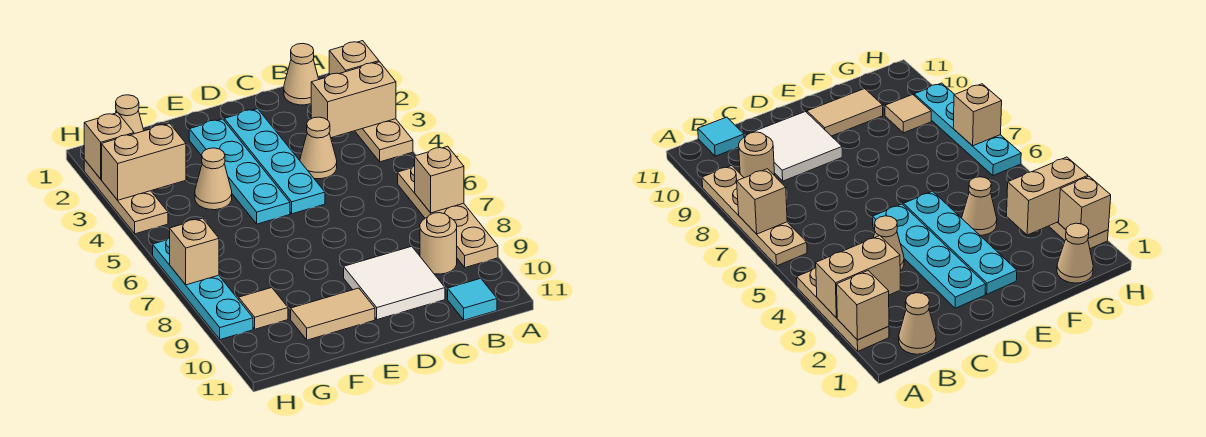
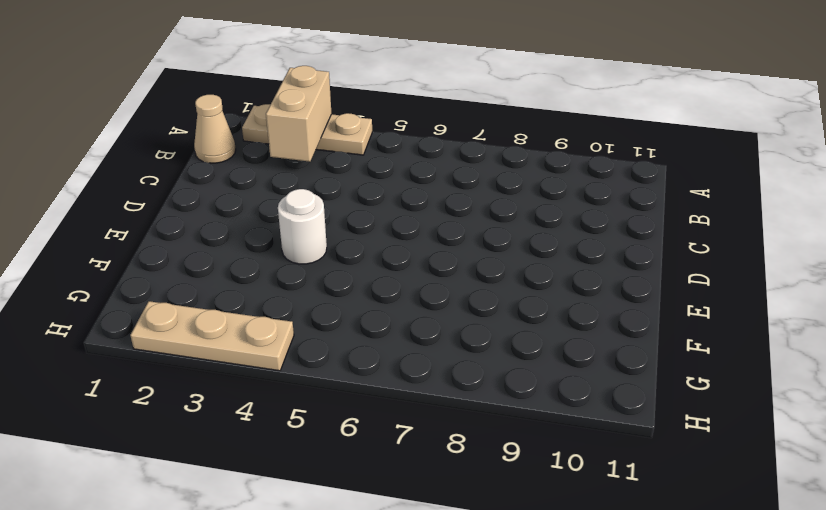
white round brick E4 level 1 -> cyan plate E2:E5 level 1
none -> tan plate A6:A9 level 1
none -> tan round brick B9 level 1
none -> cyan tile B11 level 1

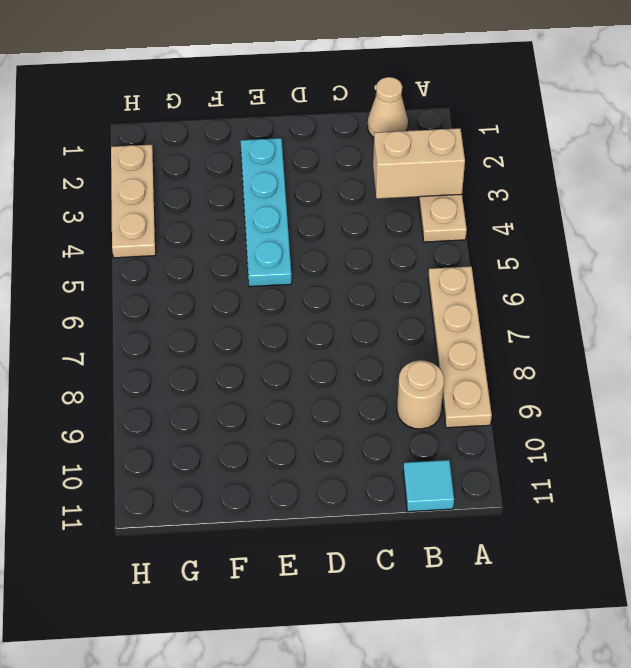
none -> tan cone C4 level 1
none -> white tile C9:D10 level 1
none -> cyan plate D2:D5 level 1

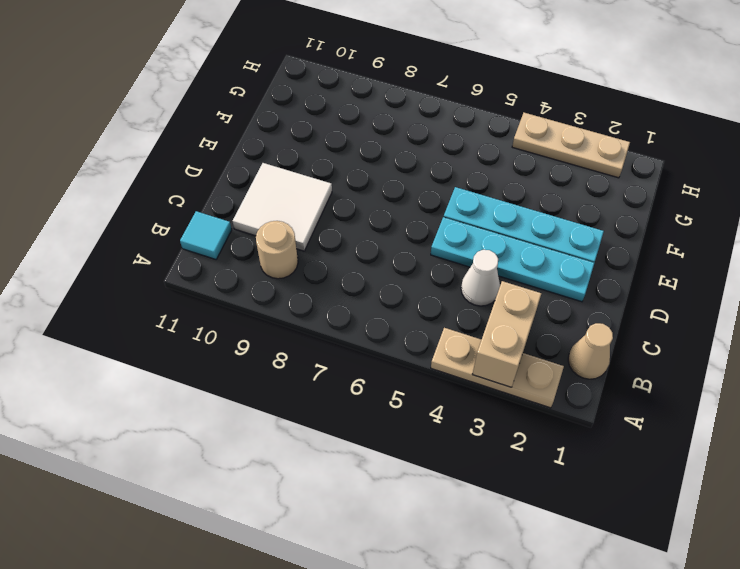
white cone C4 level 1 -> tan cone C4 level 1
none -> tan plate A6:A9 level 1
none -> tan tile E10:F10 level 1
none -> tan cone F4 level 1

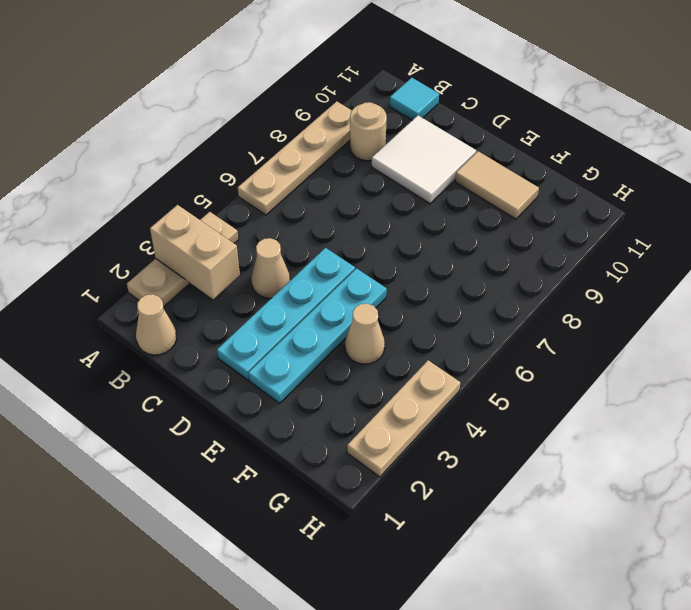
none -> tan cone G1 level 1
none -> tan tile G9 level 1
none -> cyan plate H6:H9 level 1

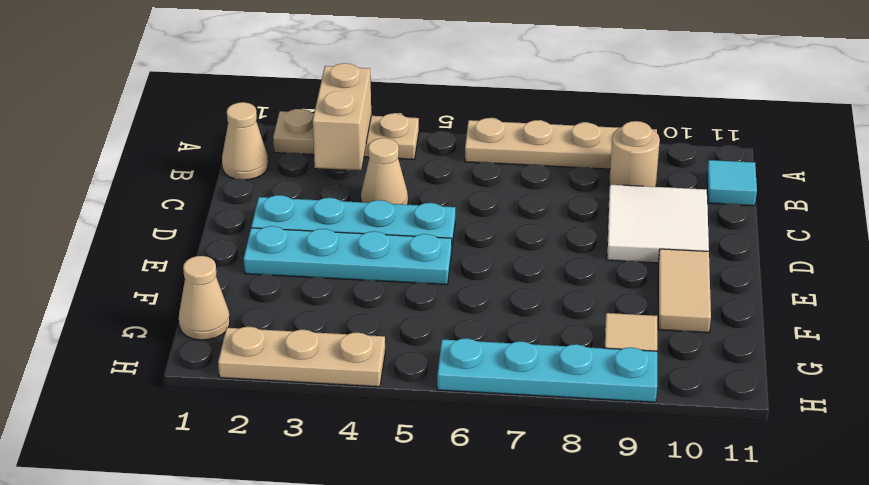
none -> tan cone F4 level 1
none -> tan brick A2 level 2
none -> tan brick A7 level 2

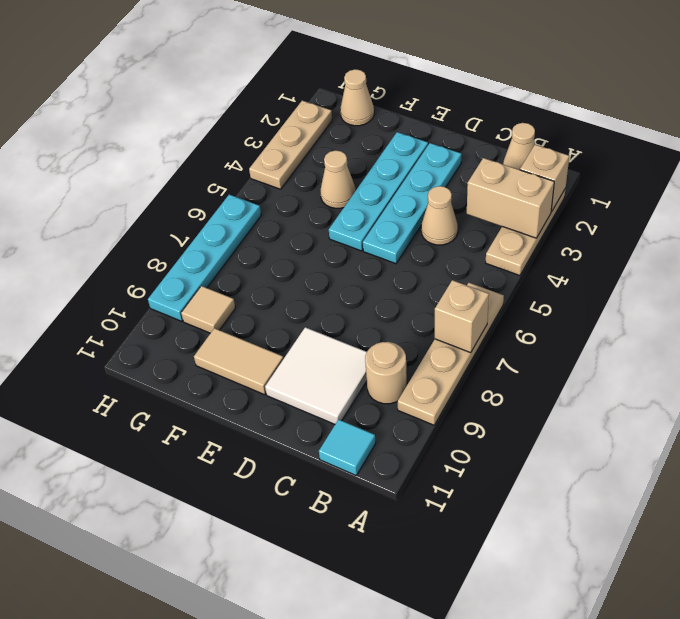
none -> tan brick G3:H3 level 2
none -> tan brick H2 level 2
none -> tan brick H7 level 2

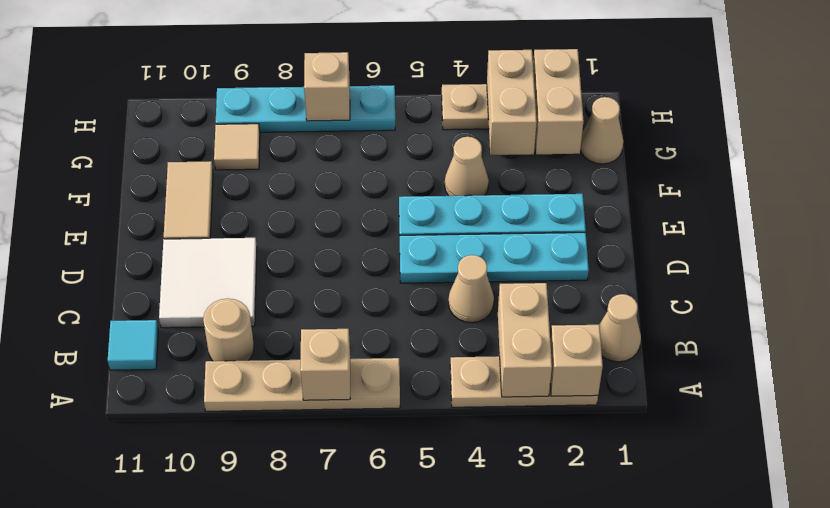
tan brick G2:H2 level 2 -> tan brick H2 level 2

